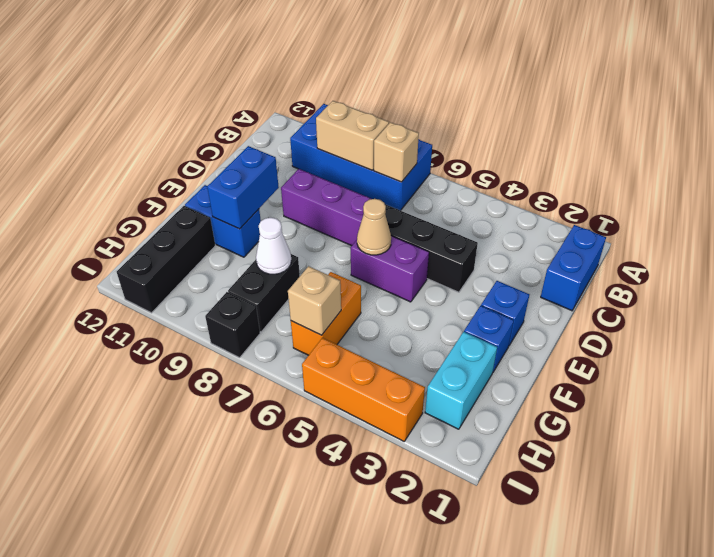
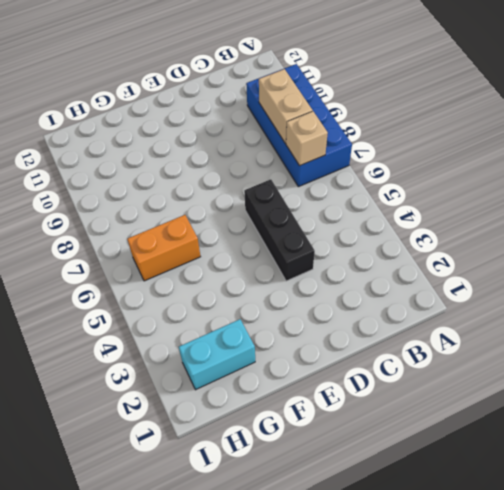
none -> blue brick B1:C1 level 1
none -> purple brick D7:D9 level 1
none -> blue brick E2 level 1

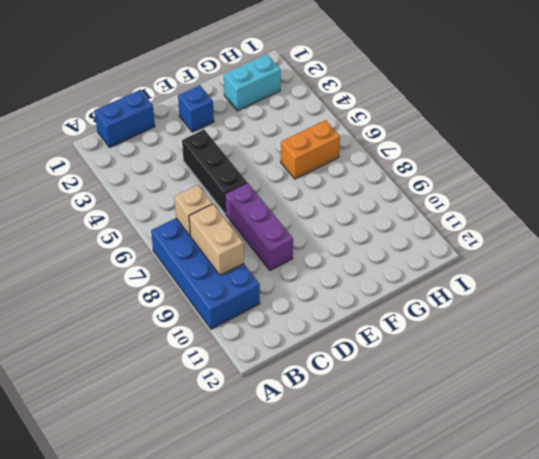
none -> purple brick E5:E6 level 1
none -> blue brick F2 level 1
none -> blue brick F10:F11 level 1

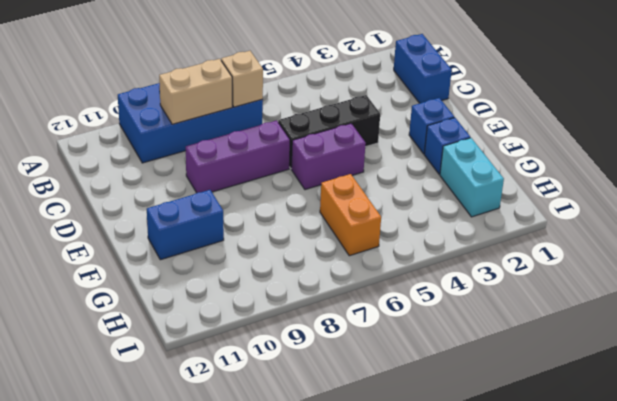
none -> black brick G8:H8 level 1
none -> black brick G11:I11 level 1
none -> orange brick I3:I5 level 1

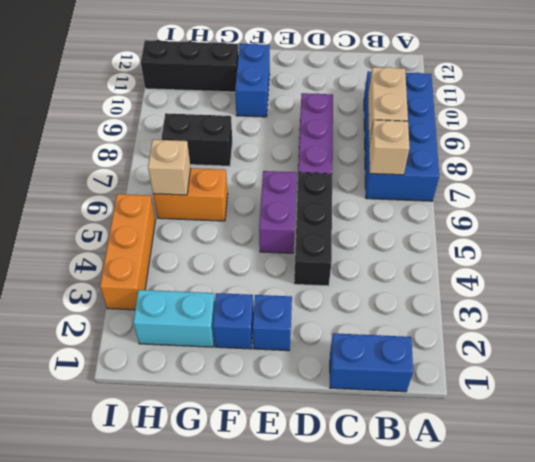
none -> black brick I8 level 1
none -> tan cone E6 level 2
none -> blue brick E10:F10 level 2

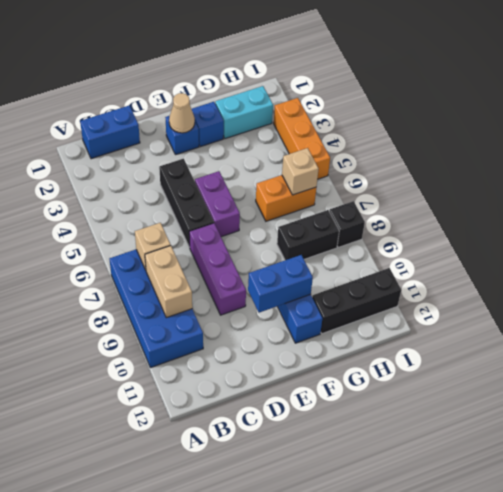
tan cone E2 level 2 -> tan cone E6 level 2
none -> white cone G8 level 2

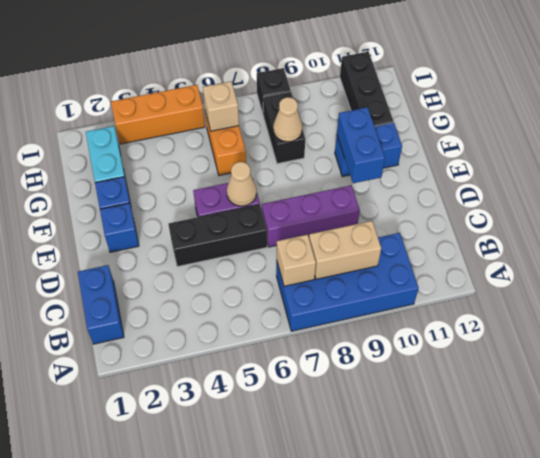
tan cone G8 level 2 -> white cone G8 level 2

